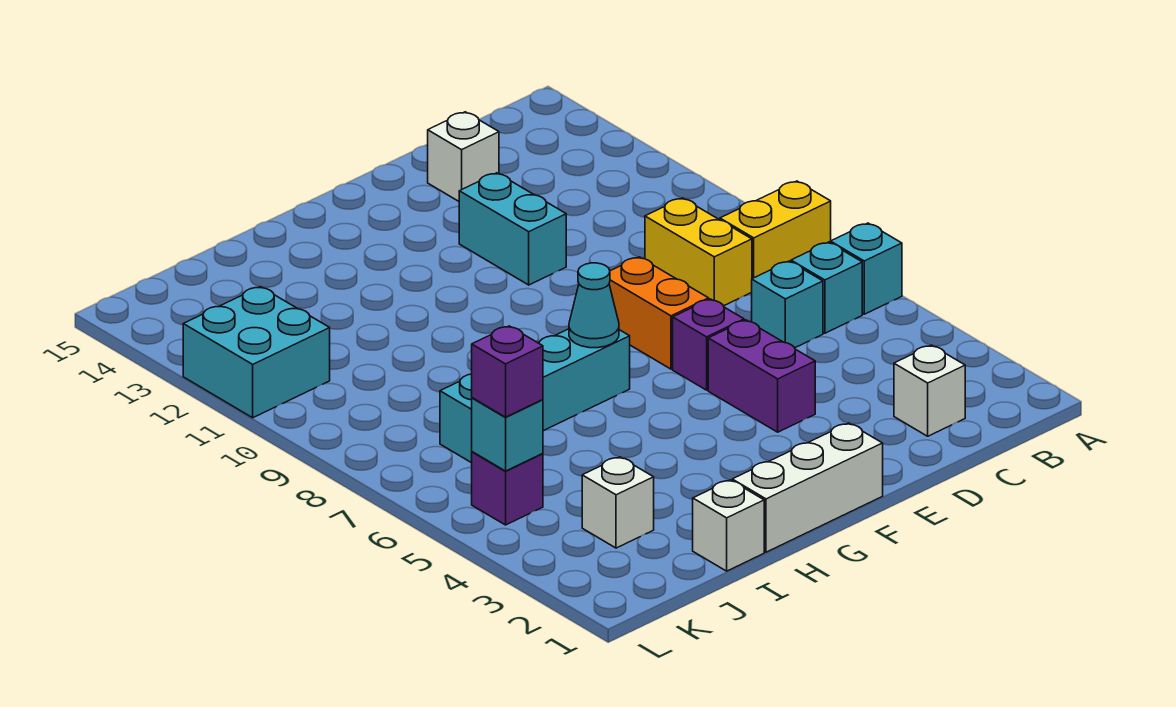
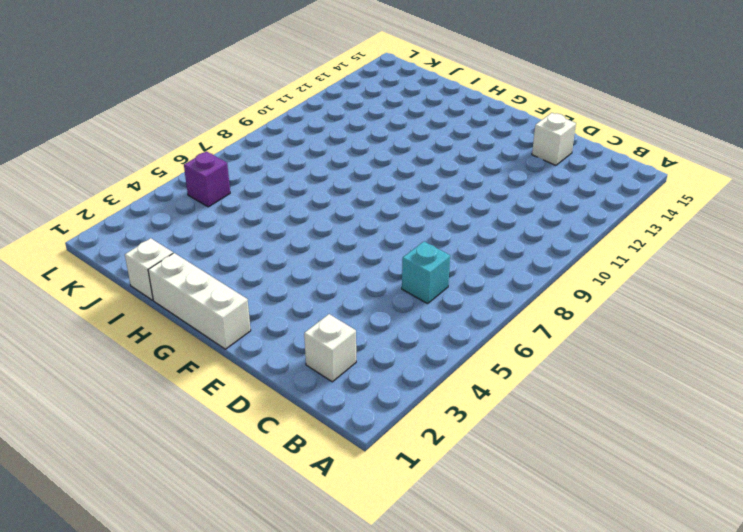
none -> cyan brick A6 level 1
none -> yellow brick A8:B8 level 1
none -> cyan brick B6 level 1

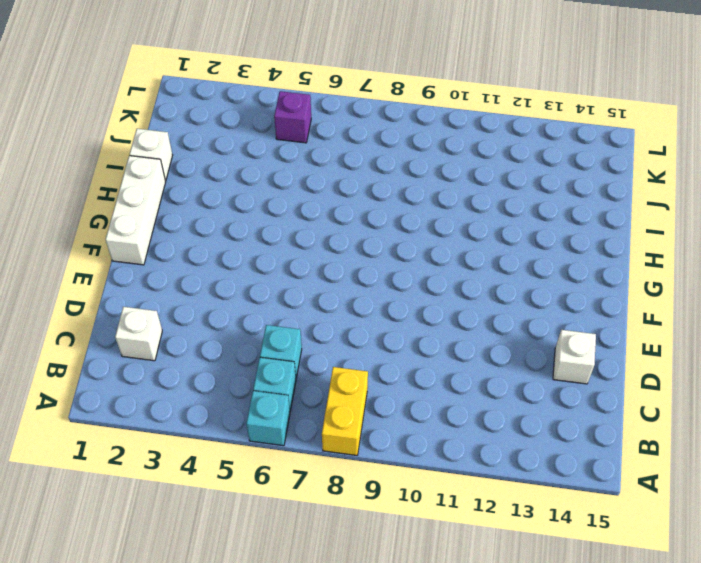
none -> yellow brick C8:C9 level 1
none -> purple brick E4:E5 level 1
none -> purple brick E6 level 1

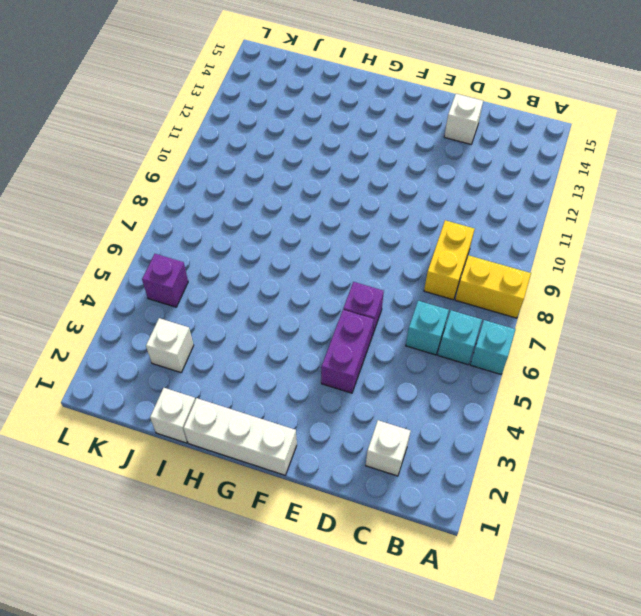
none -> orange brick E7:E8 level 1
none -> cyan brick E11:E12 level 1
none -> cyan brick G7:J7 level 1

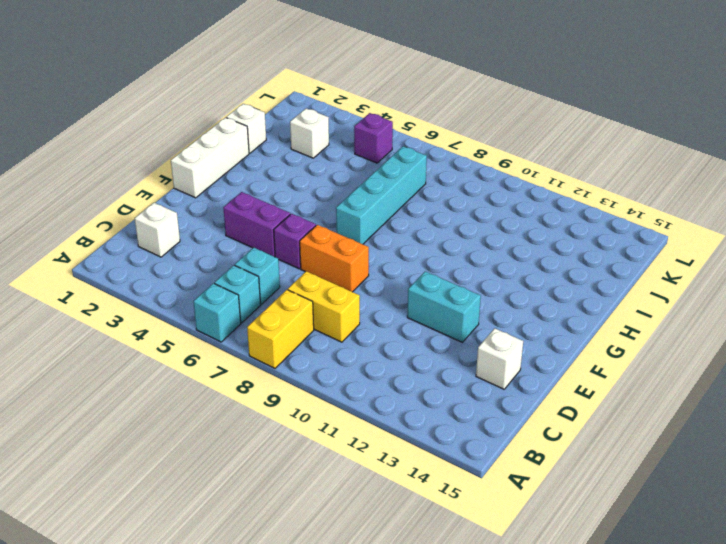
none -> cyan brick K11:L12 level 1
none -> cyan cone G7 level 2
none -> cyan brick K5 level 2

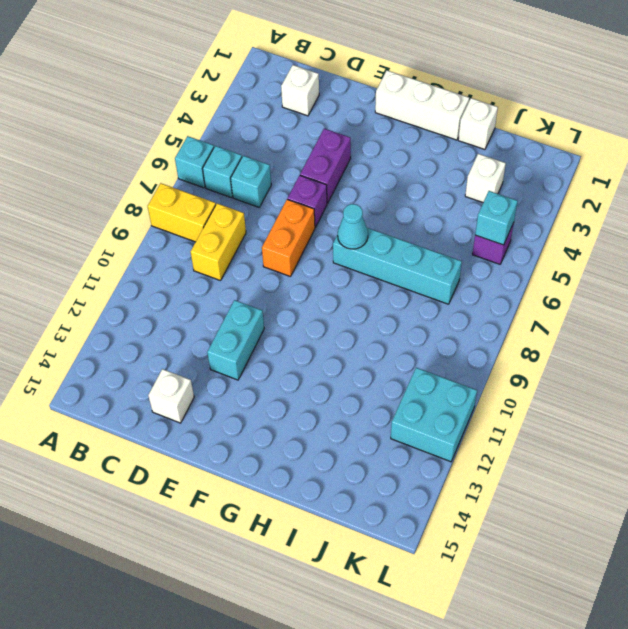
none -> purple brick K5 level 3

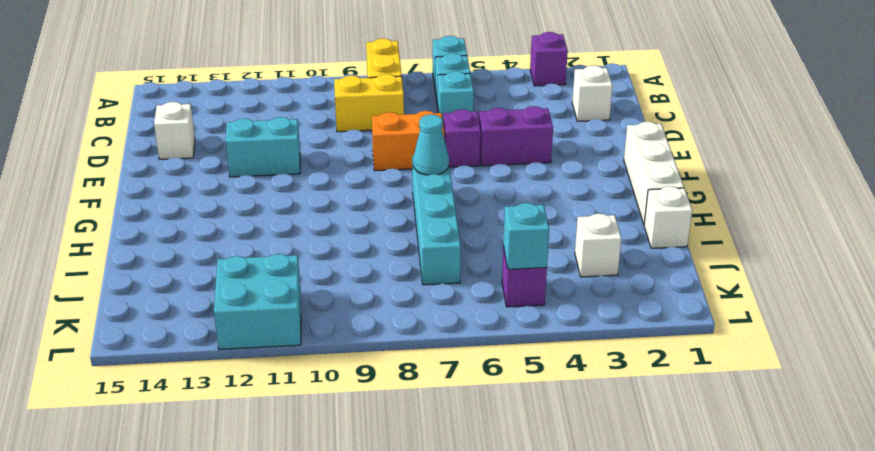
purple brick A3 level 1 -> purple brick K5 level 3

